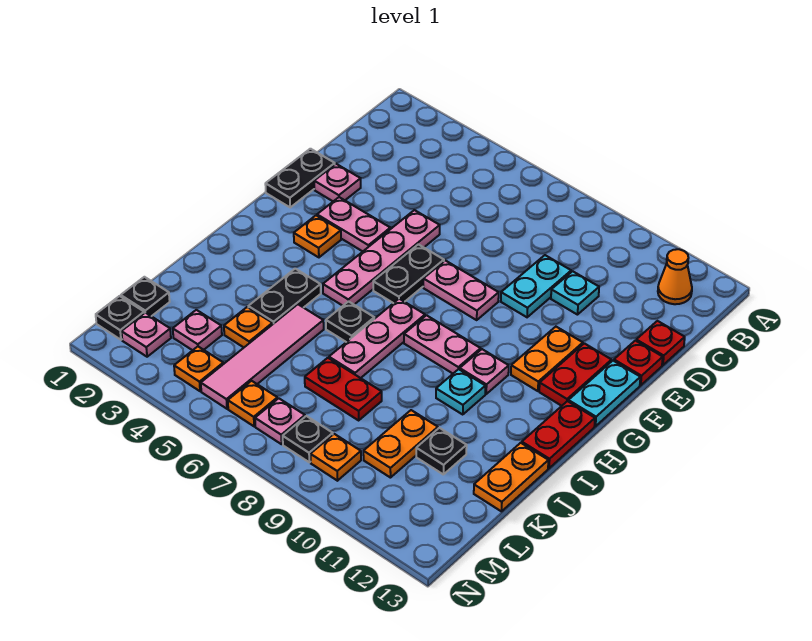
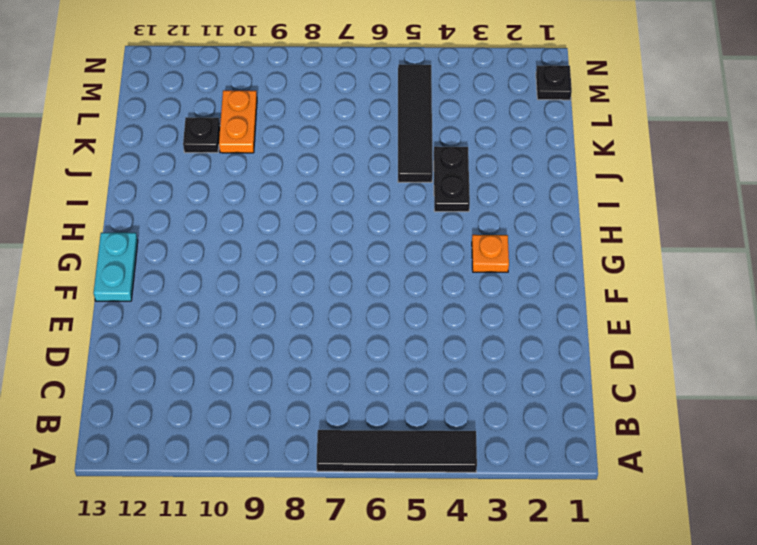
black tile A4:A7 level 1 -> none
black tile J5:M5 level 1 -> pink tile J5:M5 level 1
none -> orange cone B12 level 1
none -> cyan plate D9:E9 level 1
none -> cyan plate D10 level 1
none -> red plate D13 level 1

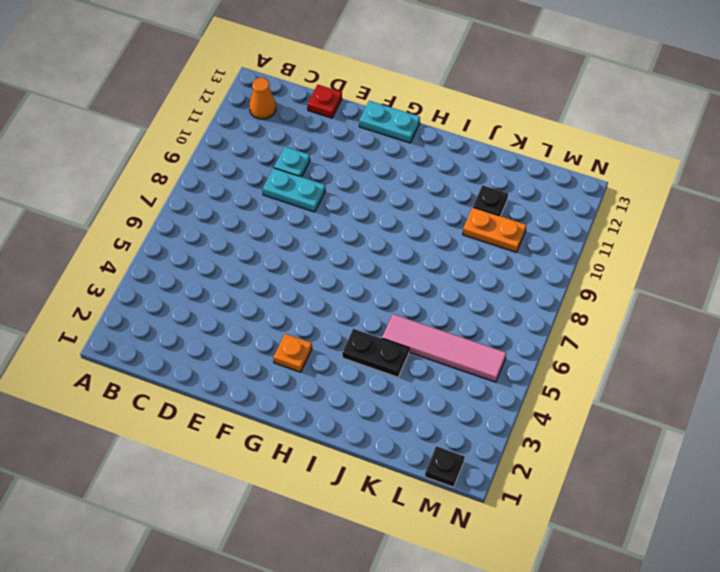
none -> black plate E1:F1 level 1
none -> pink plate E2 level 1
none -> pink plate E5:H5 level 1
none -> red plate E13 level 1

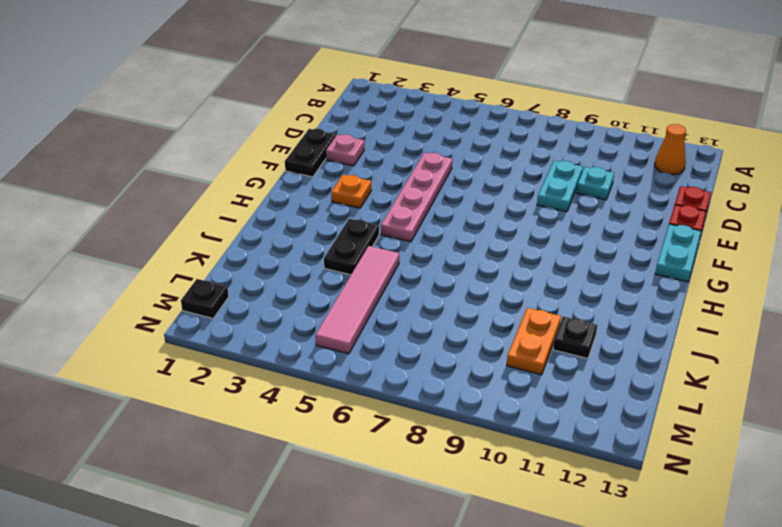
none -> pink plate F3:F4 level 1
none -> black plate F6:G6 level 1
none -> pink plate F7:F8 level 1
none -> orange plate F11:G11 level 1

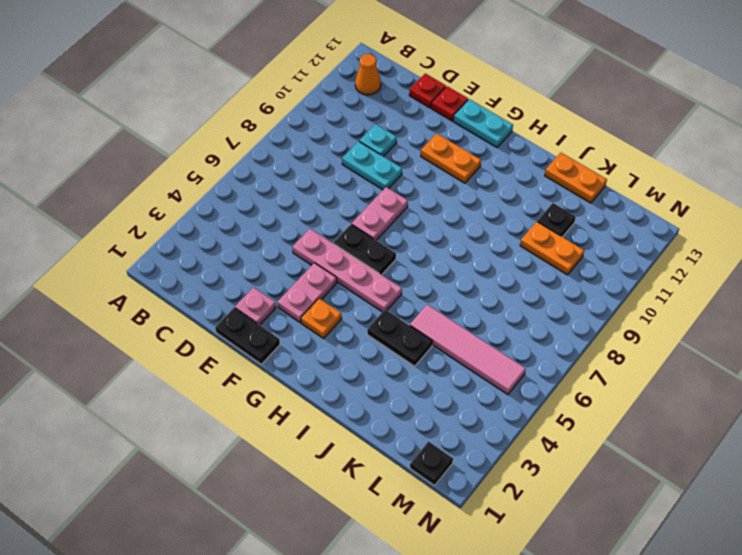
none -> red plate F12:G12 level 1
none -> pink plate H7:J7 level 1
none -> pink plate H8:H9 level 1
none -> pink plate H10 level 1

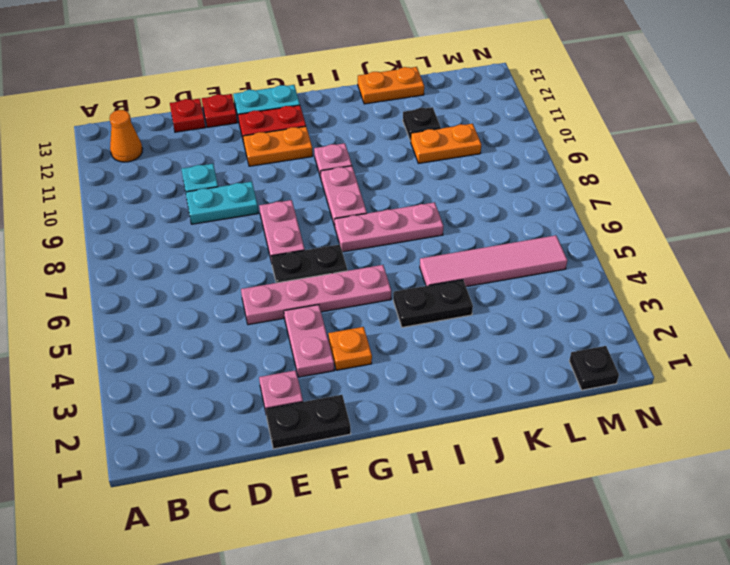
none -> red plate H13:I13 level 1
none -> black plate I6 level 1
none -> cyan plate I10 level 1
none -> orange plate K4 level 1

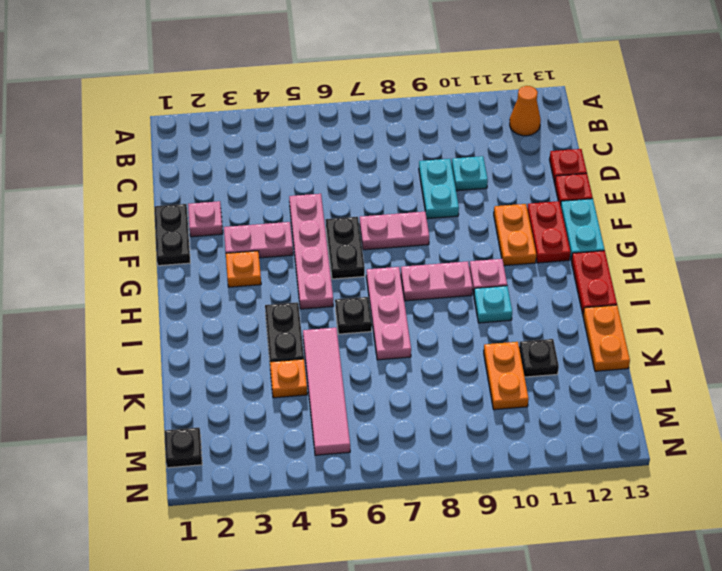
none -> red plate K7:K8 level 1
none -> black plate L1 level 1
none -> pink plate L3 level 1
none -> pink plate M2 level 1

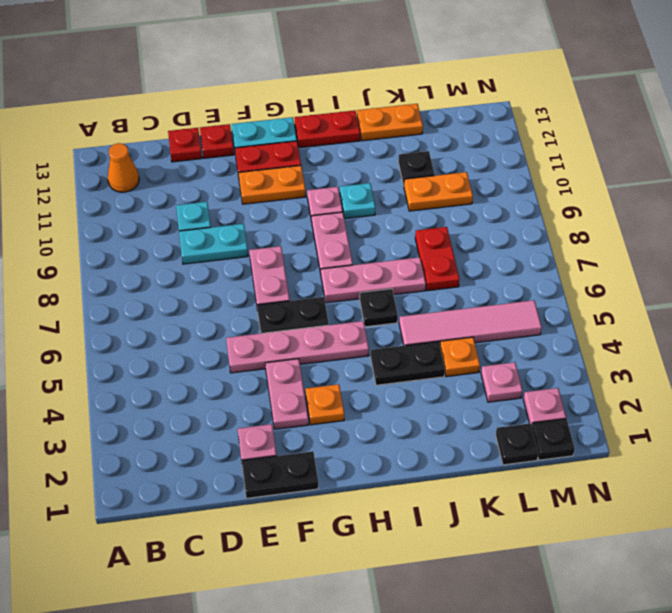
none -> orange plate M4 level 1
none -> orange plate M6 level 1
none -> pink plate M7 level 1
none -> black plate M8 level 1

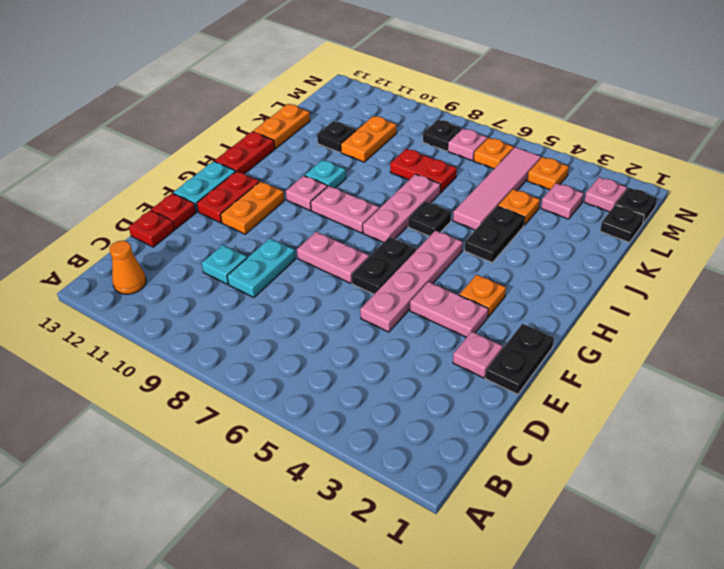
none -> orange plate M9 level 1

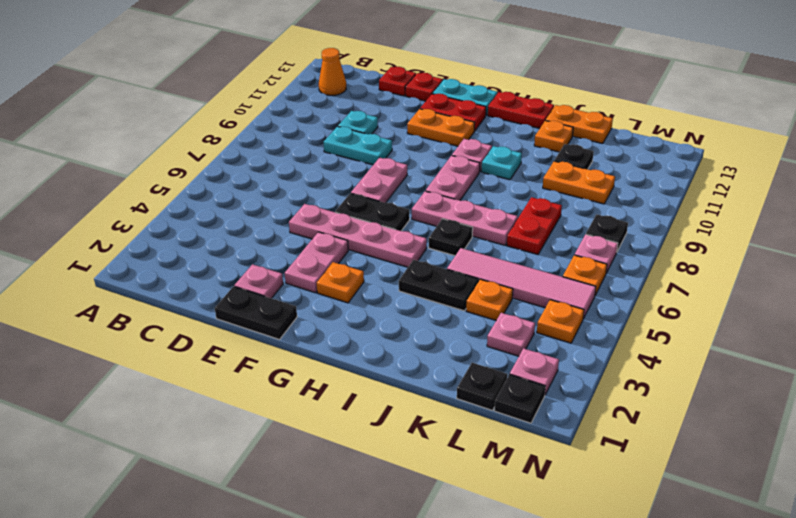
orange plate J12 level 1 -> orange plate M9 level 1

